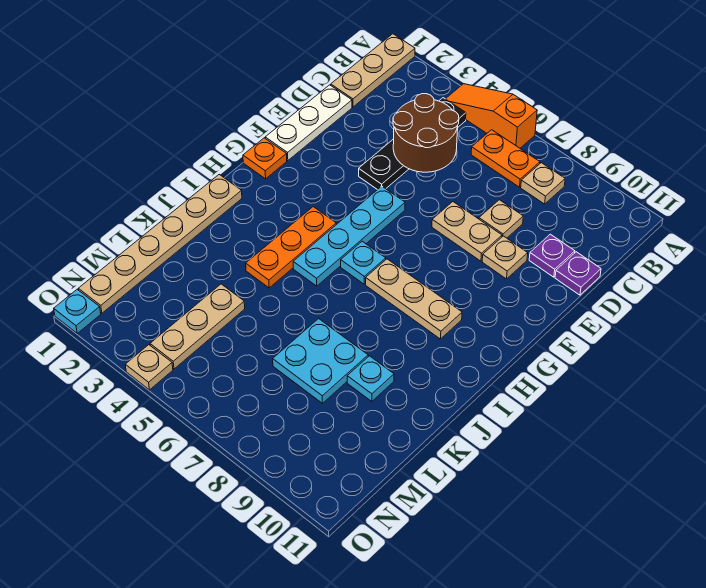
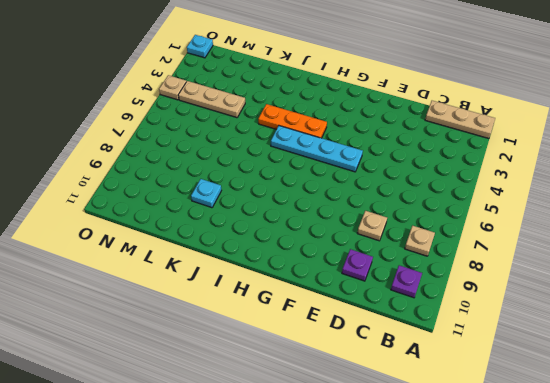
purple plate B10 level 1 -> purple plate D11 level 1
none -> orange slope A4:A6 level 1 top 6
none -> black plate B4:E4 level 1
none -> orange plate B6:B7 level 1

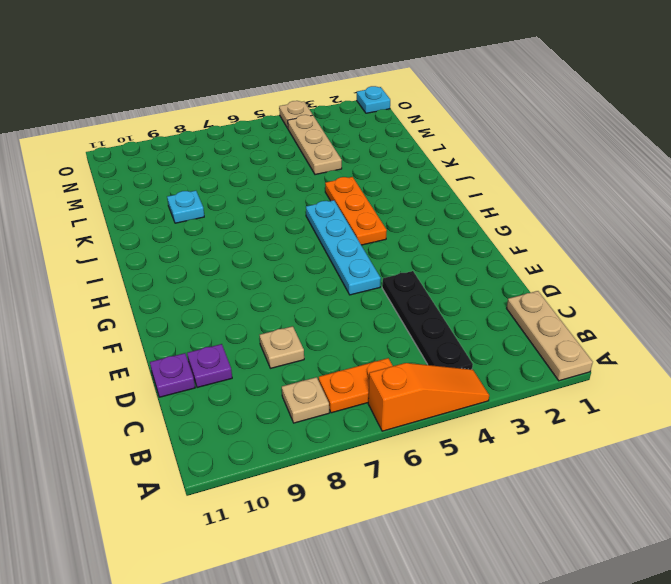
none -> white plate D1:F1 level 1
none -> tan plate E7:E8 level 1
none -> tan plate E9 level 1

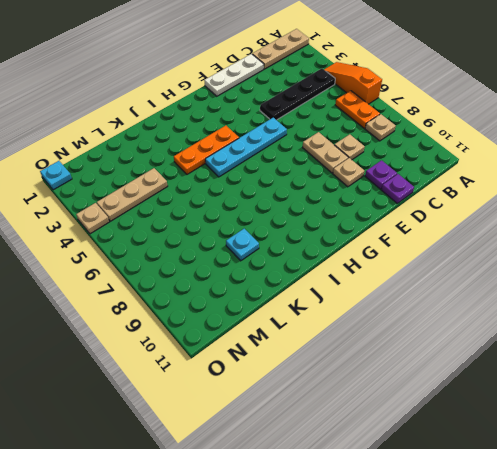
none -> orange plate G1 level 1
none -> cyan plate H6 level 1
none -> tan plate H7:H9 level 1

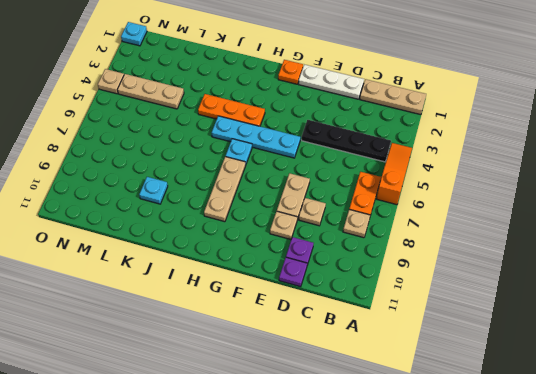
none -> tan plate I1:N1 level 1
none -> cyan plate K7:L8 level 1
none -> brown round brick C4:D5 level 2

